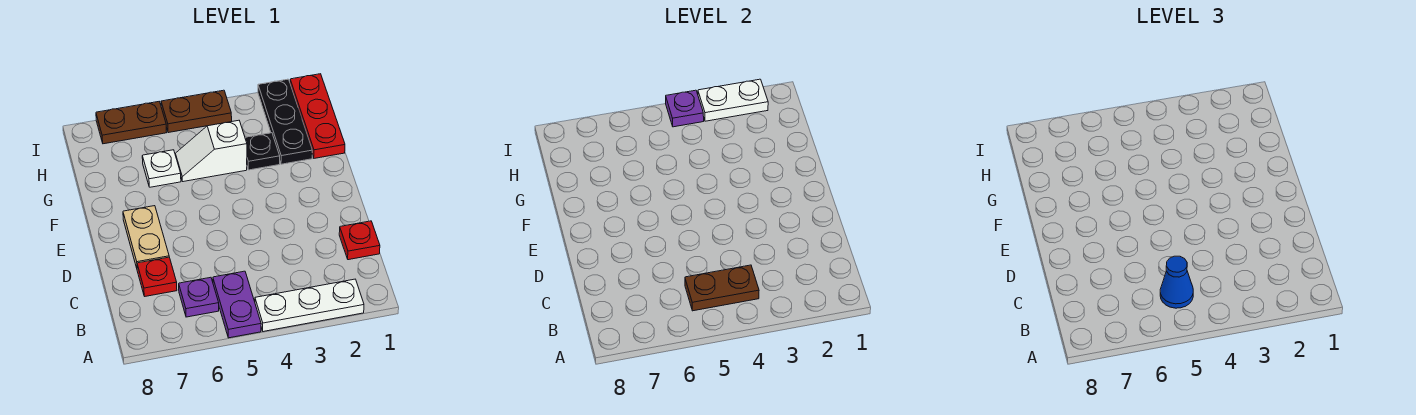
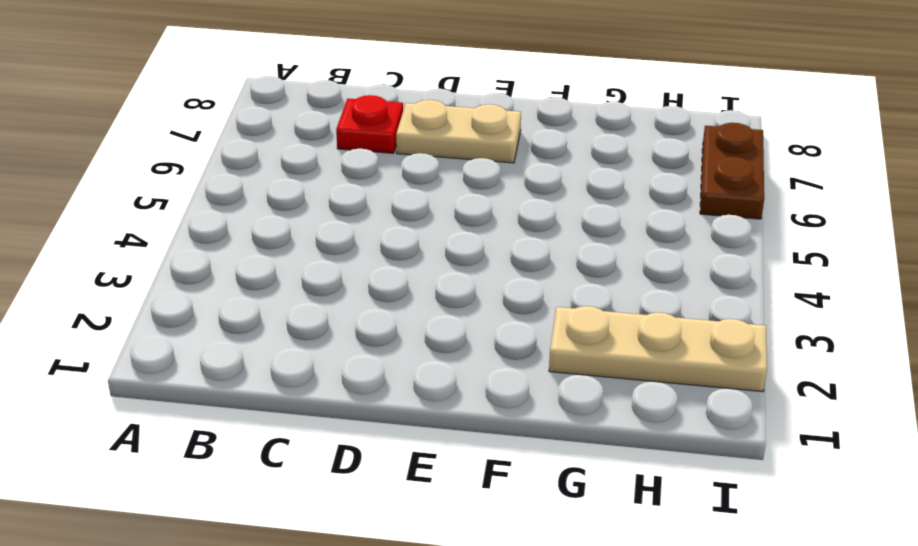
tan plate G2:I2 level 1 -> black plate G2:I2 level 1
none -> white plate A2:A4 level 1
none -> purple plate A5:B5 level 1
none -> purple plate B6 level 1

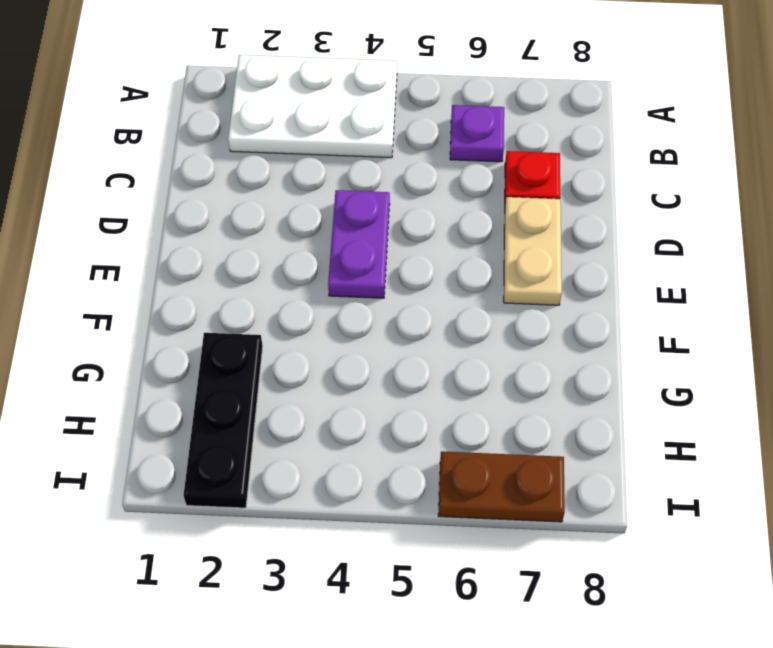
white plate A2:B4 level 1 -> white plate A2:A4 level 1
purple plate D4:E4 level 1 -> purple plate A5:B5 level 1
none -> red plate C1 level 1
none -> red plate G1:I1 level 1
none -> black plate G3 level 1

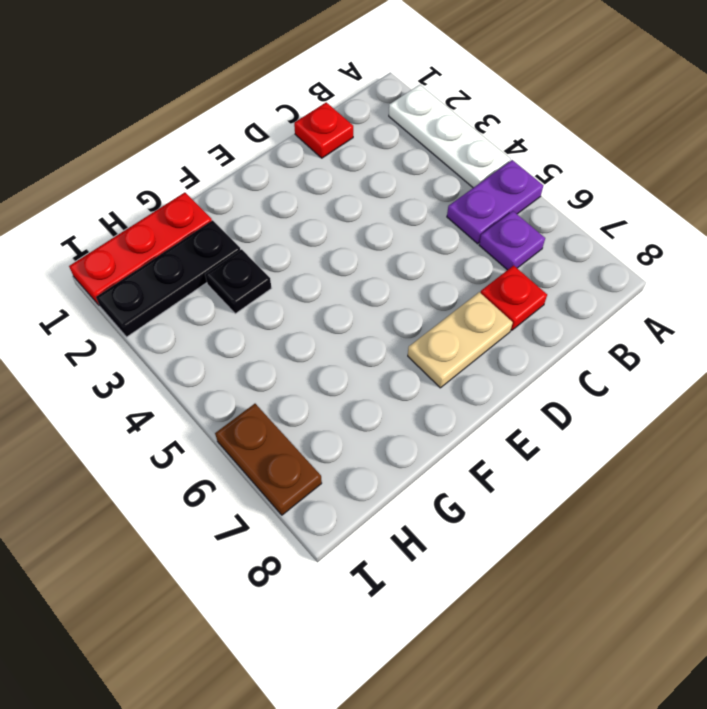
none -> white slope G4:G5 level 1 top 4
none -> white plate G6 level 1
none -> brown plate I4:I5 level 1

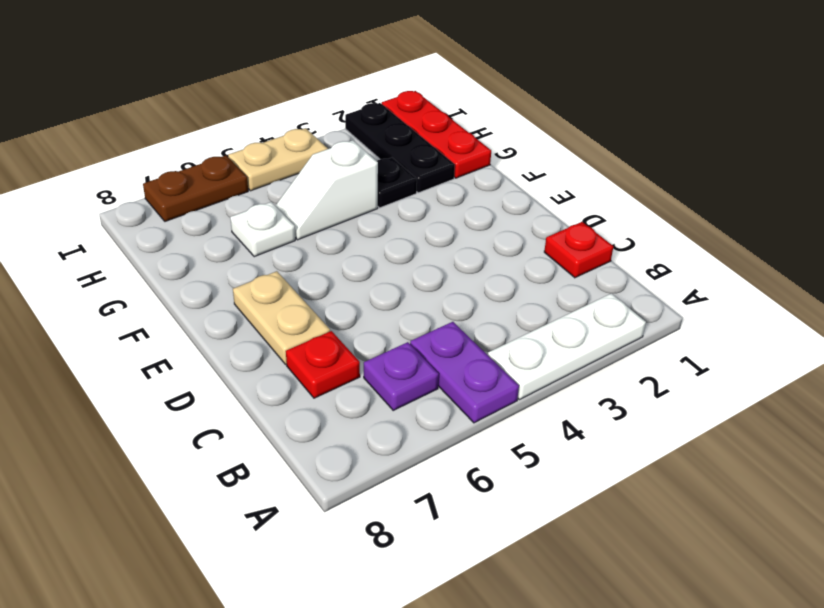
tan plate I4:I5 level 1 -> brown plate I4:I5 level 1
none -> brown plate B4:B5 level 2
none -> white plate I2:I3 level 2
none -> purple plate I4 level 2

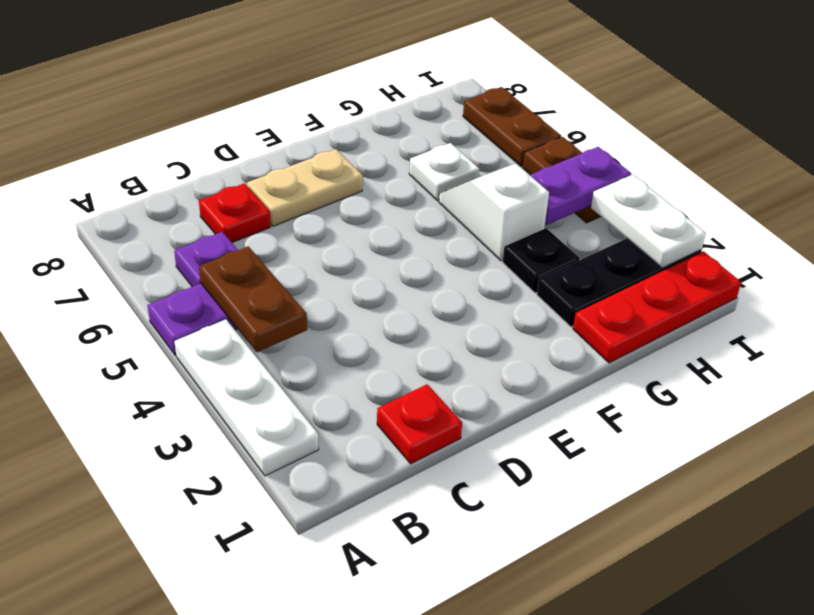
purple plate H4:I4 level 2 -> purple plate I4 level 2
none -> blue cone B5 level 3

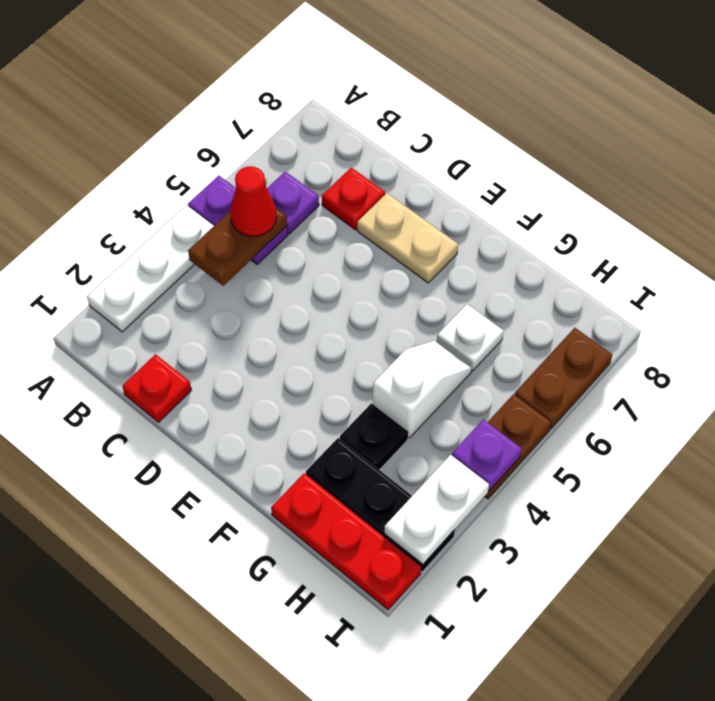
red cone B5 level 3 -> blue cone B5 level 3

